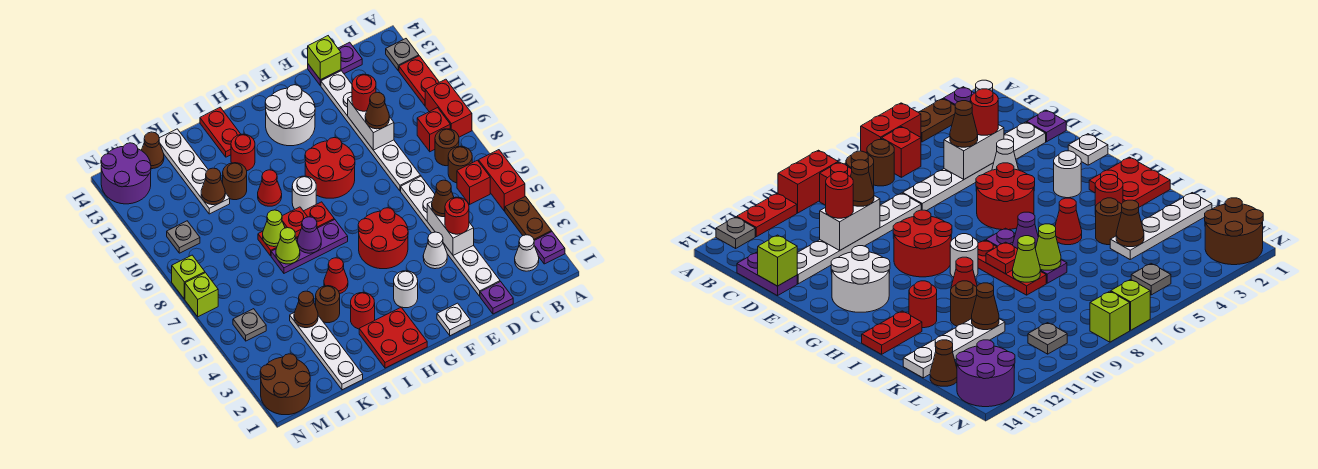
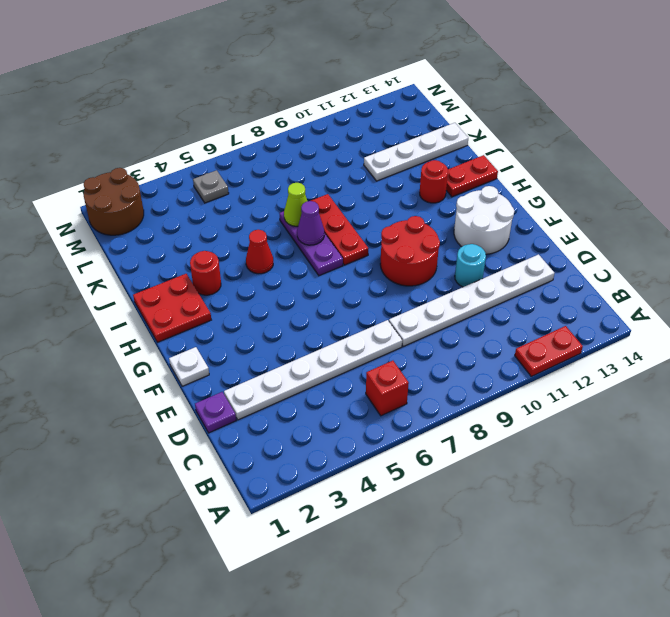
cyan round brick E11 level 1 -> none
none -> purple plate A2 level 1
none -> brown plate A3:A4 level 1
none -> red brick A5:A6 level 1
none -> red brick A9:A10 level 1

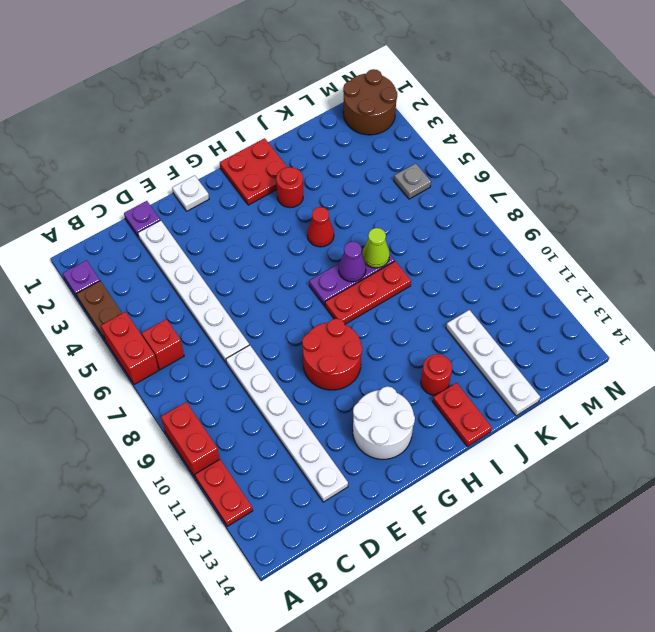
none -> grey plate A13 level 1
none -> white cone B2 level 1
none -> brown round brick B7 level 1
none -> brown round brick B8 level 1

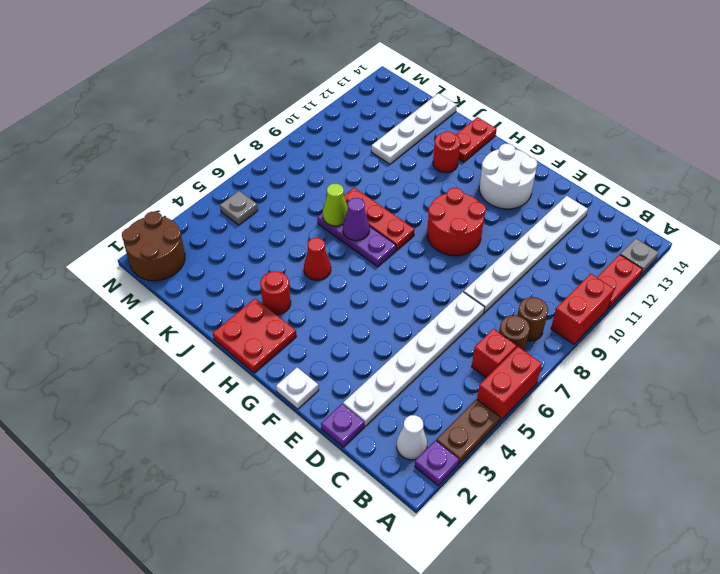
none -> red brick B9 level 1
none -> purple plate C14:D14 level 1
none -> white cone E4 level 1
none -> red round brick F5:G6 level 1

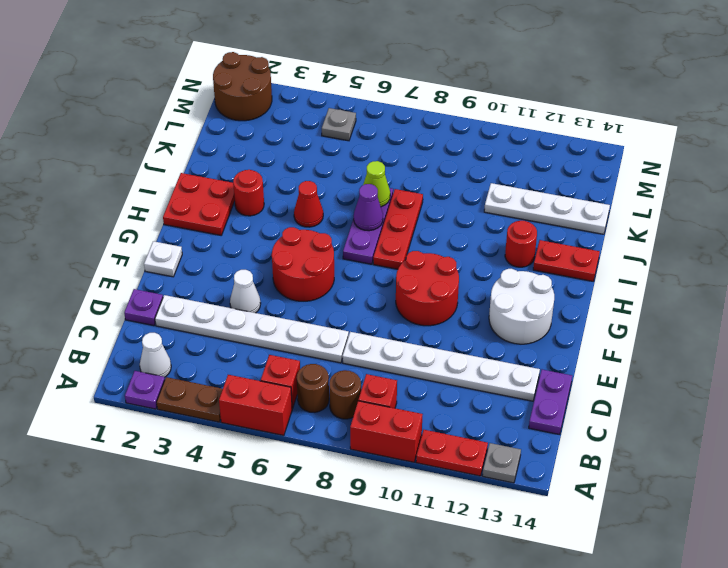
none -> white round brick G3 level 1
none -> white round brick H9 level 1
none -> red cone I10 level 1
none -> brown round brick J4 level 1

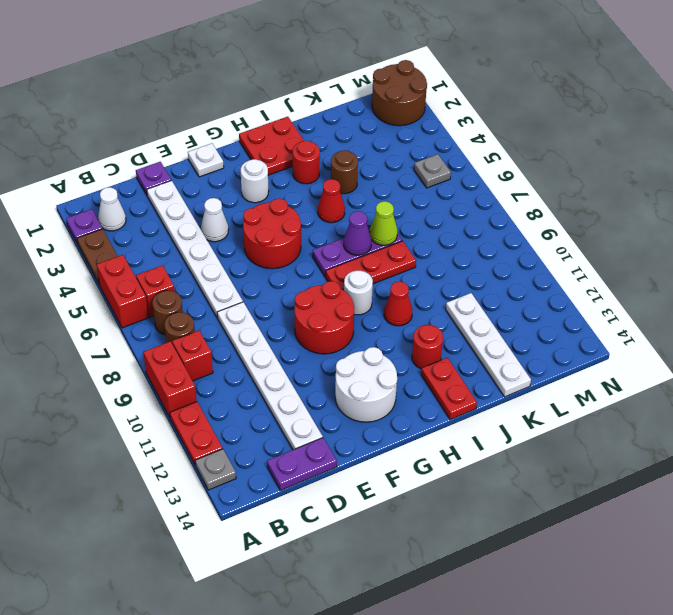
none -> brown round brick J11 level 1
none -> white plate K1:K4 level 1
none -> brown cone L14 level 1
none -> grey plate M10 level 1

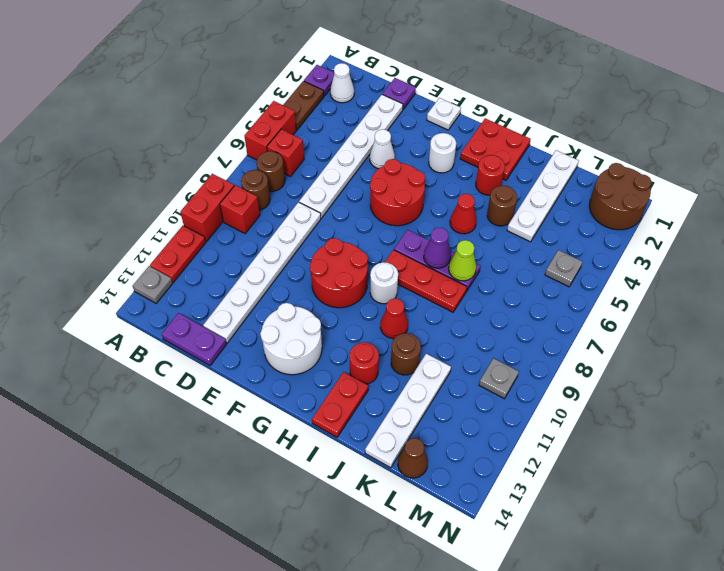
none -> purple round brick M13:N14 level 1
none -> lime brick N7 level 1
none -> lime brick N8 level 1
none -> white brick D4:D5 level 2

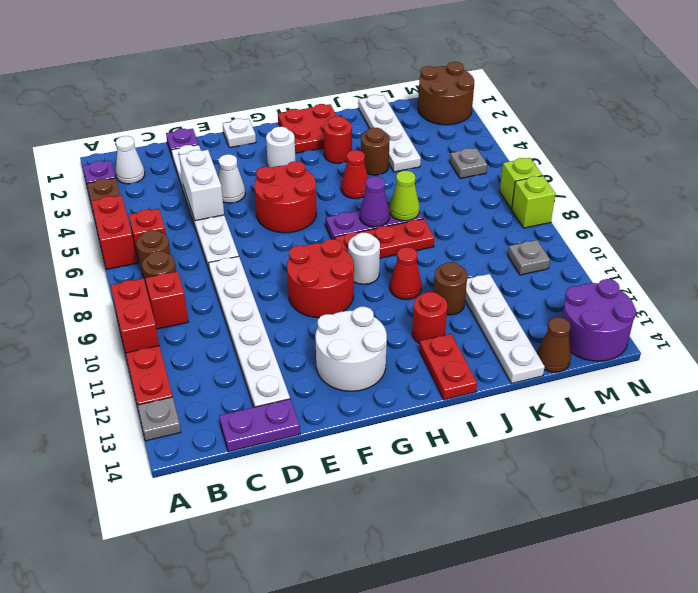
none -> white brick D10:D11 level 2
none -> lime brick D14 level 2
none -> red plate I8 level 2
none -> lime cone J8 level 2

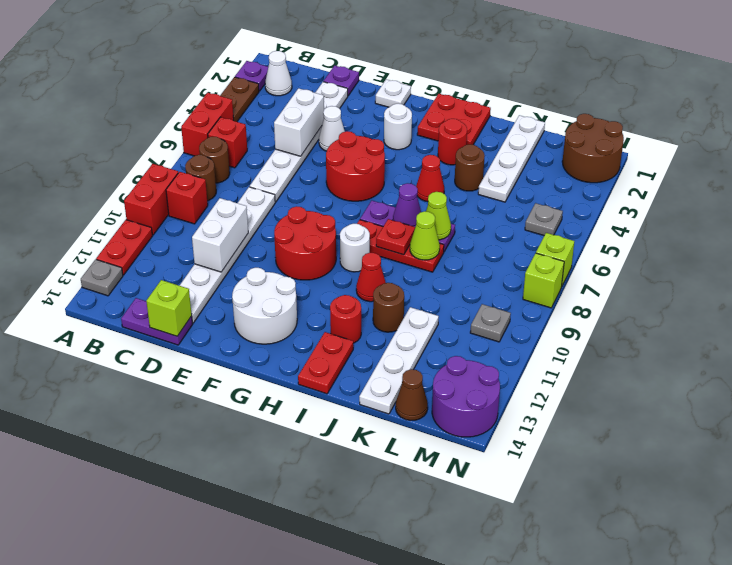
none -> brown cone K4 level 2
none -> brown cone K11 level 2
none -> red round brick D4 level 3
none -> brown cone D5 level 3

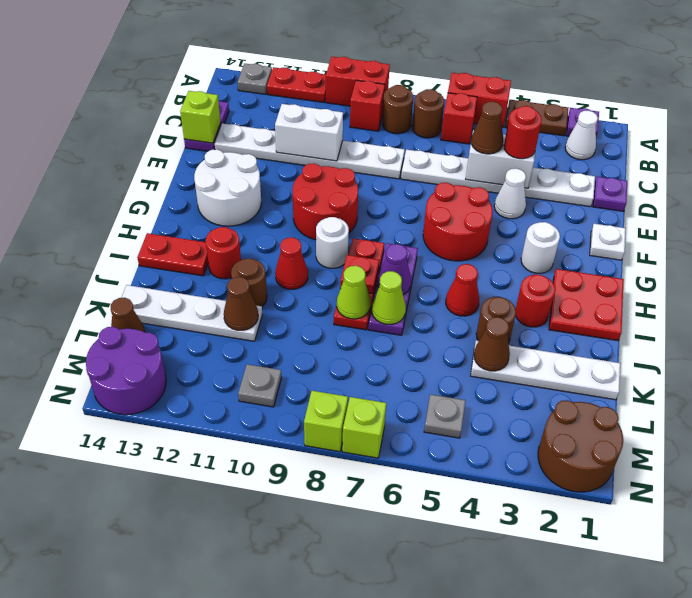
none -> brown cone D10 level 3
none -> red round brick D11 level 3

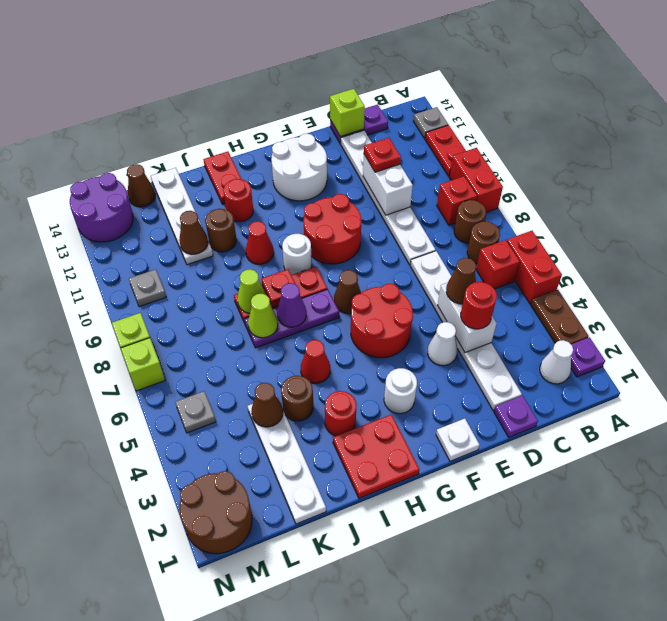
red plate D11 level 3 -> red round brick D11 level 3
brown cone G7 level 1 -> brown cone D10 level 3

